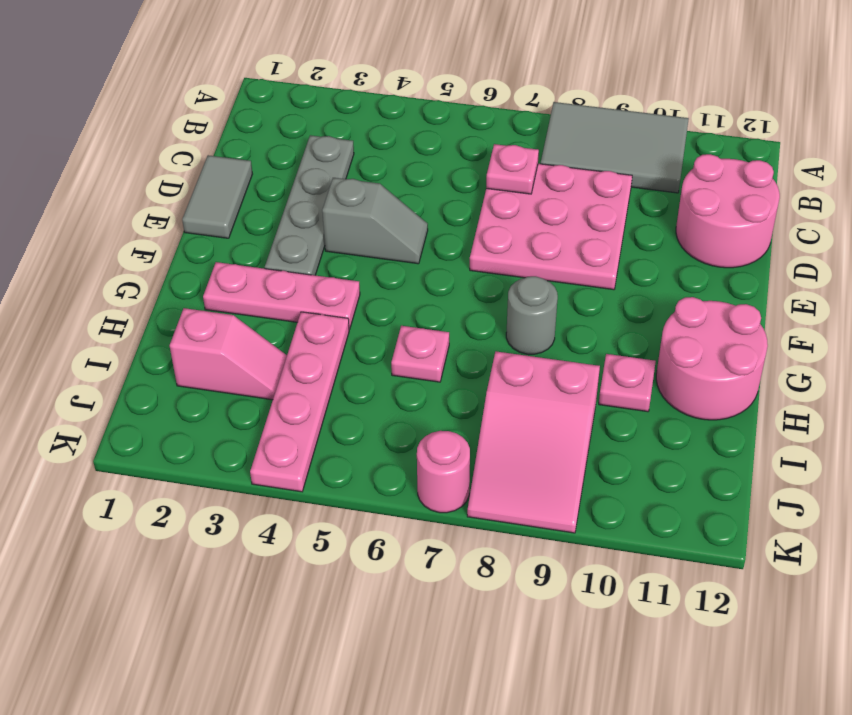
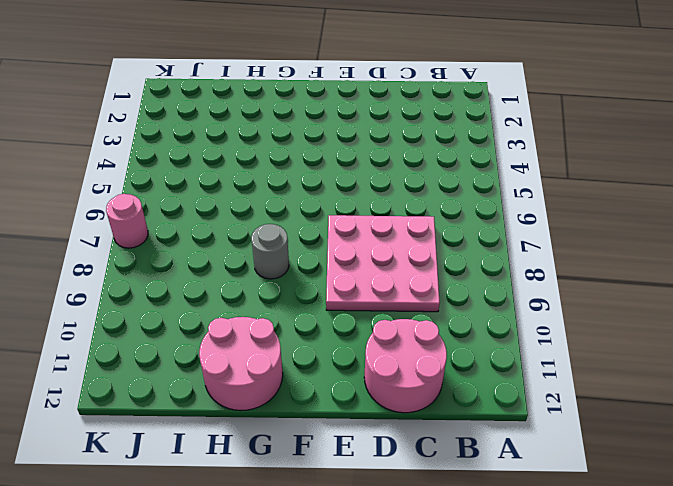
none -> grey tile A8:B10 level 1
none -> grey plate C3:F3 level 1
none -> grey tile D1:E1 level 1

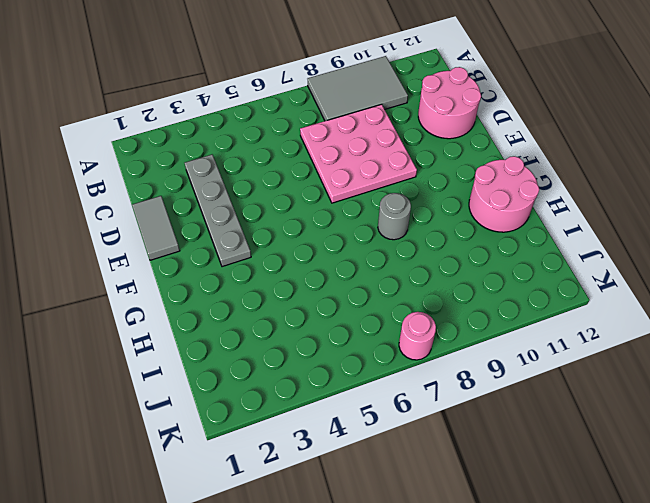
none -> grey slope E4:E5 level 1 top 4
none -> pink plate G2:G4 level 1
none -> pink plate H4:K4 level 1

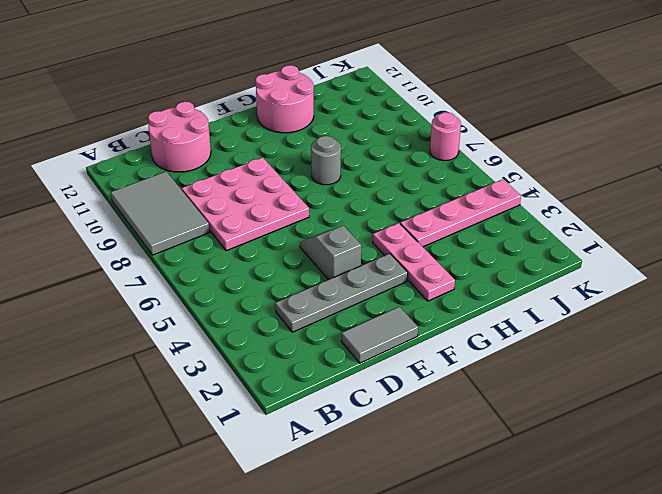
none -> pink plate H6 level 1
none -> pink plate H10 level 1
none -> pink slope I2:I3 level 1 top 2

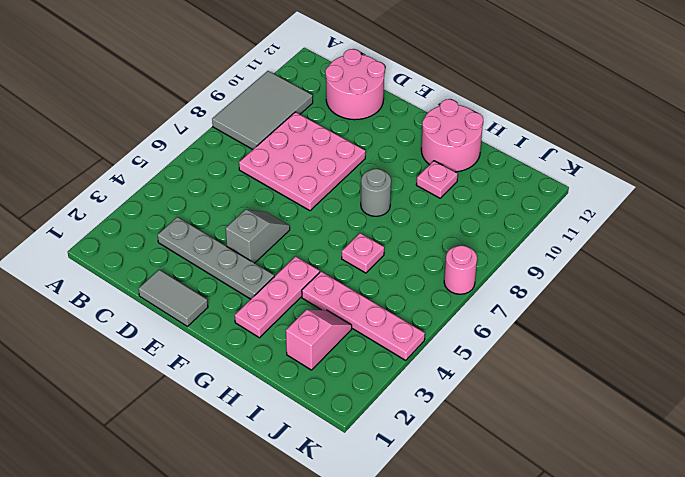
none -> pink slope I8:K9 level 1 top I
none -> pink plate C7 level 2

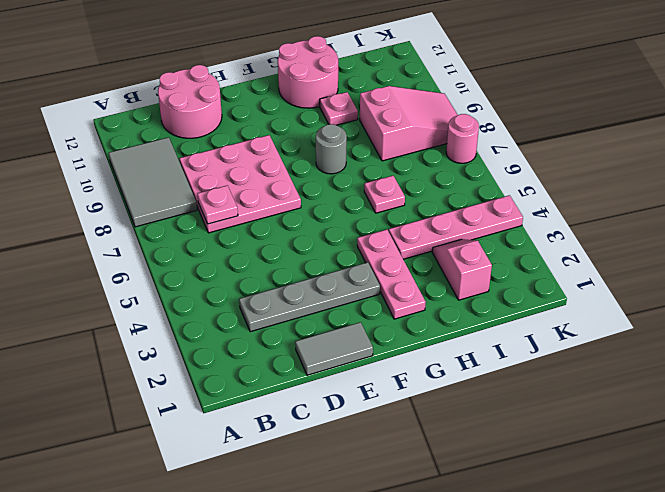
none -> grey slope E4:E5 level 1 top 4

